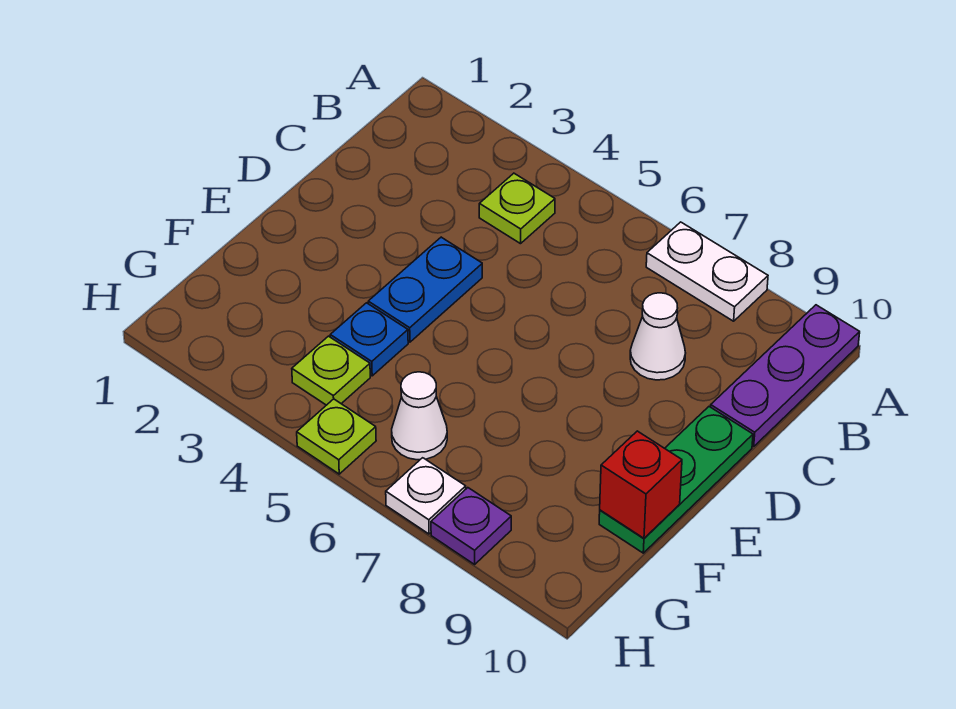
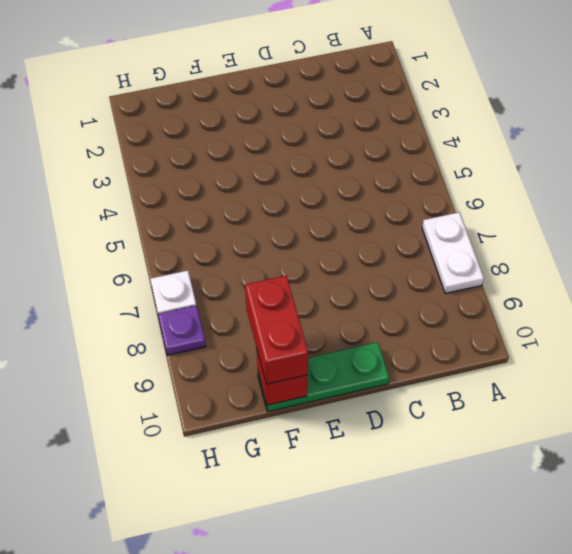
red brick F9:F10 level 3 -> none
none -> purple plate A10:C10 level 1
none -> lime plate B4 level 1
none -> white cone C8 level 1

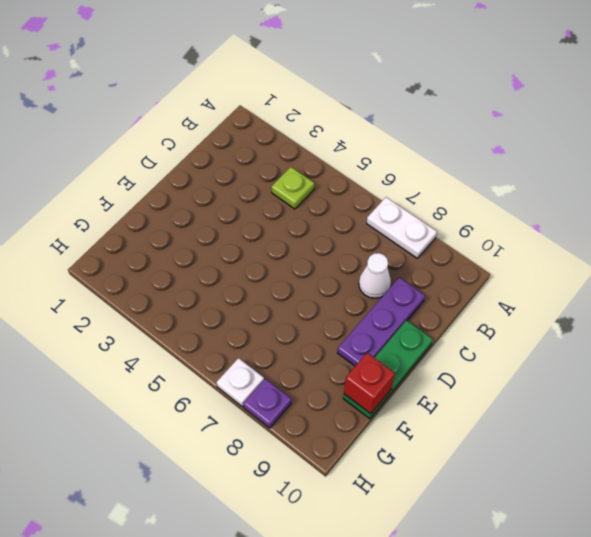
purple plate C9:E9 level 1 -> purple plate A10:C10 level 1
none -> blue plate D4:E4 level 1
none -> blue plate F4 level 1
none -> lime plate G4 level 1

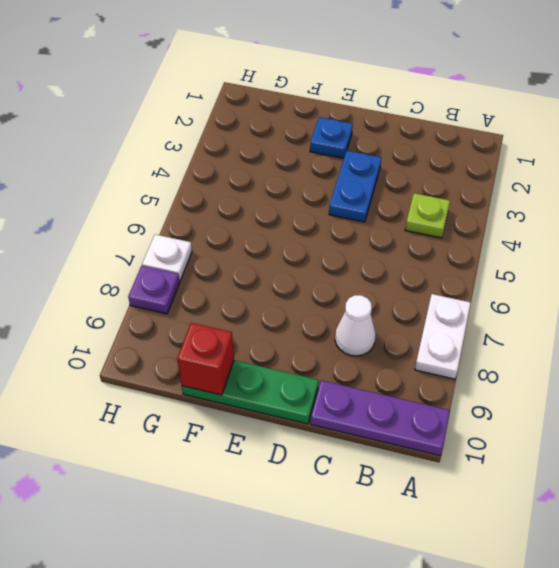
blue plate D3:D4 level 1 -> blue plate D4:E4 level 1
blue plate E2 level 1 -> blue plate F4 level 1
none -> lime plate G4 level 1
none -> white cone G6 level 1
none -> lime plate H5 level 1

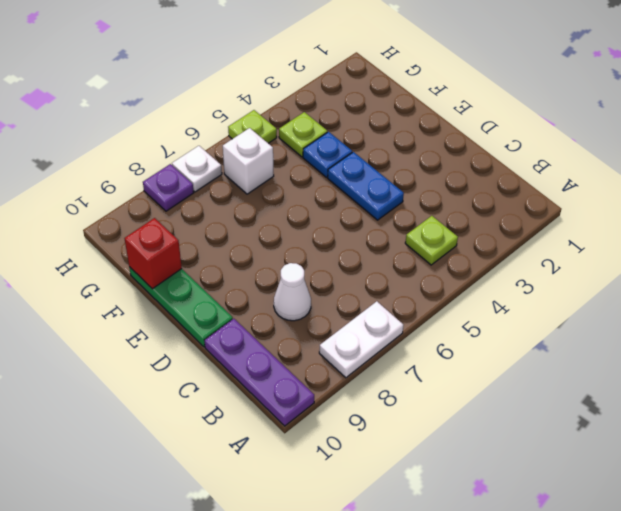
white brick G6 level 1 -> white cone G6 level 1

